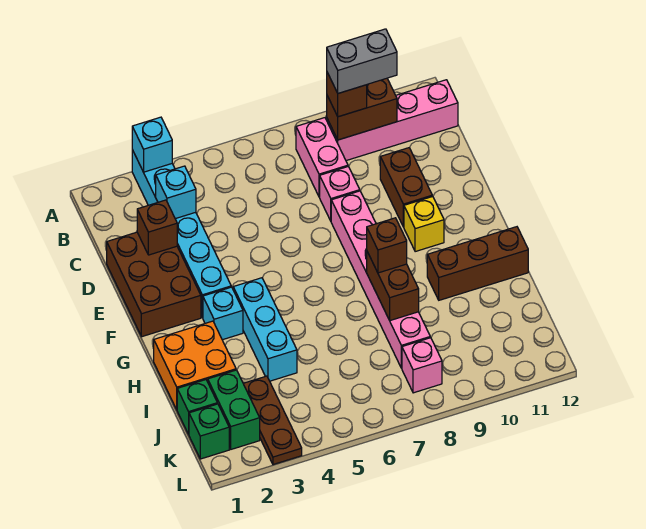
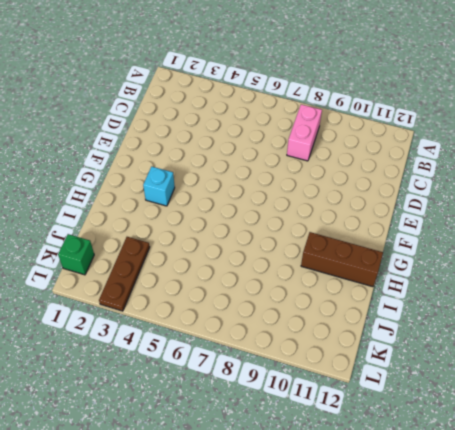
none -> cyan brick A3:F3 level 1
none -> pink brick B9:B12 level 1
none -> brown brick D1:F2 level 1

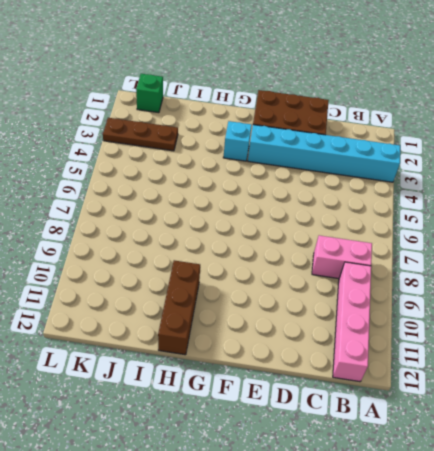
none -> pink brick D8 level 1
none -> brown brick D10:E10 level 1
none -> pink brick E8:J8 level 1

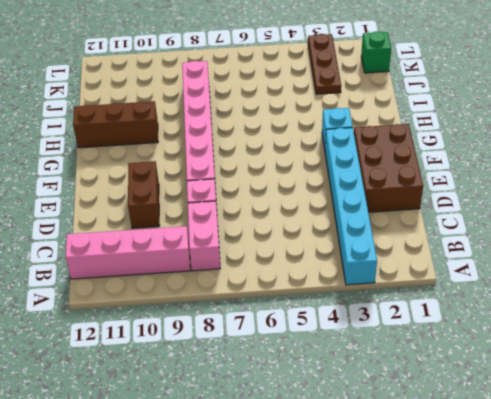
none -> yellow brick F10 level 1
none -> cyan brick G4:I4 level 1
none -> orange brick H1:I2 level 1

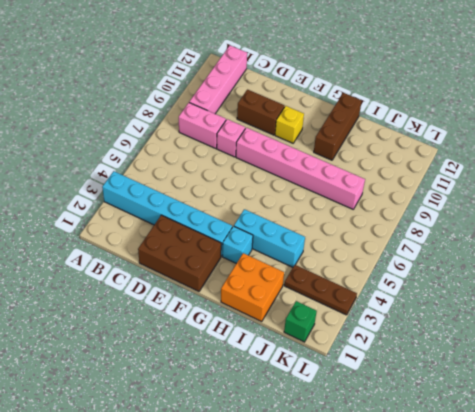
none -> green brick J1 level 1
none -> green brick J2:K2 level 1
none -> pink brick K8 level 1

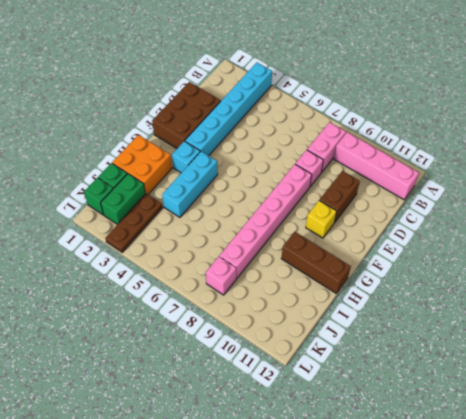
none -> cyan brick A3 level 2
none -> brown brick B9:B10 level 2
none -> cyan brick C3 level 2

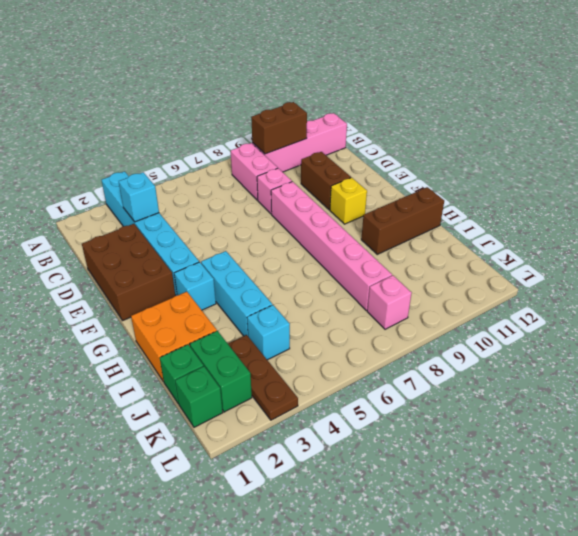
cyan brick J4 level 1 -> cyan brick A3 level 2
none -> brown brick D2 level 2
none -> brown brick H8:I8 level 2
none -> brown brick B9 level 3

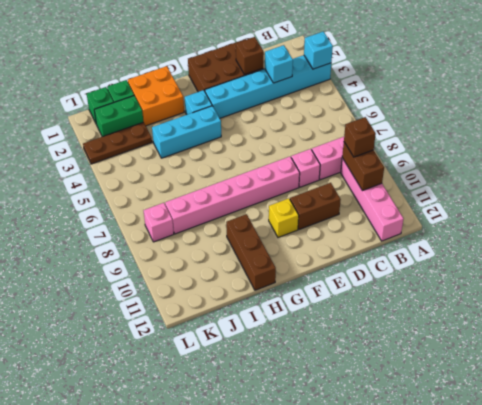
none -> brown brick H8:I8 level 2
none -> brown brick H8 level 3
none -> grey brick B9:B10 level 4

